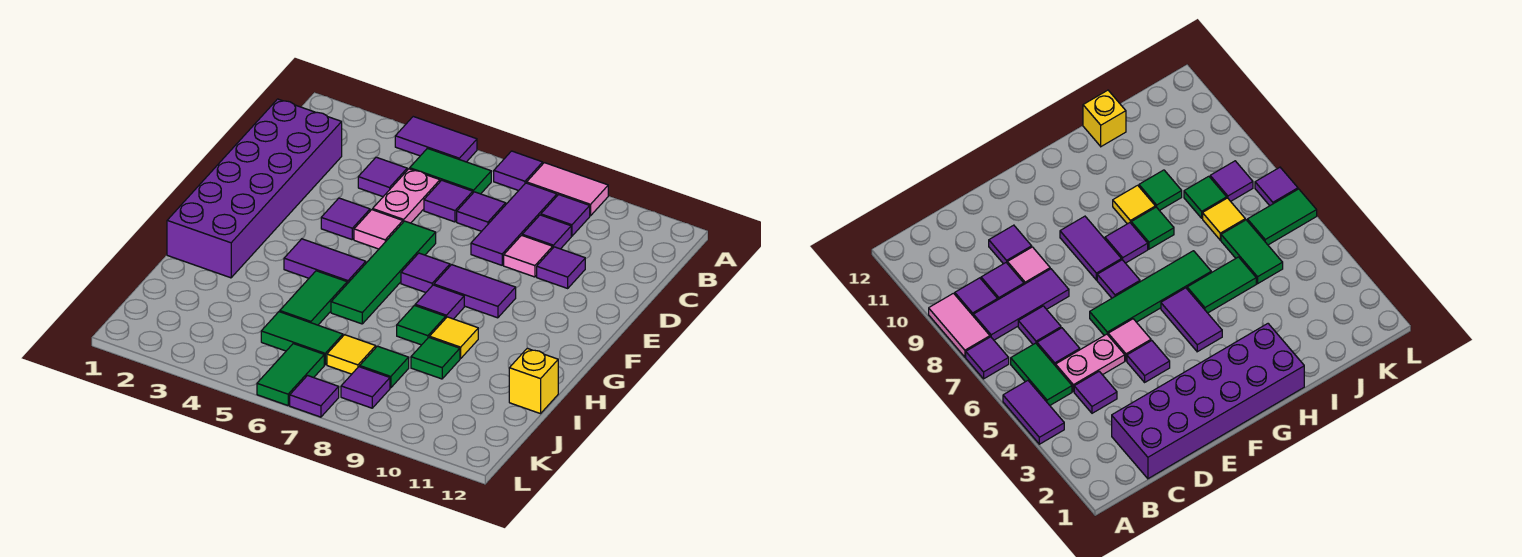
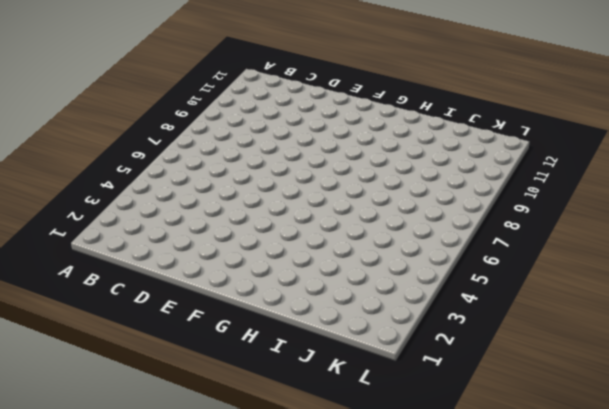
none -> purple tile A4:A5 level 1
none -> purple tile A7 level 1
none -> pink tile A8:A9 level 1
none -> green tile B5:B6 level 1

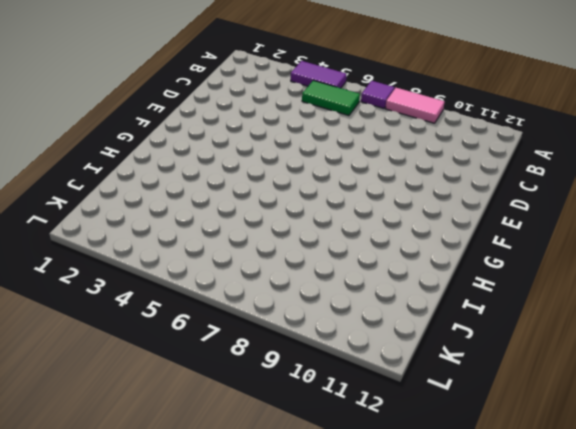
none -> purple tile B8:D8 level 1
none -> purple tile B9 level 1
none -> purple brick C1:H2 level 1
none -> purple tile C4 level 1

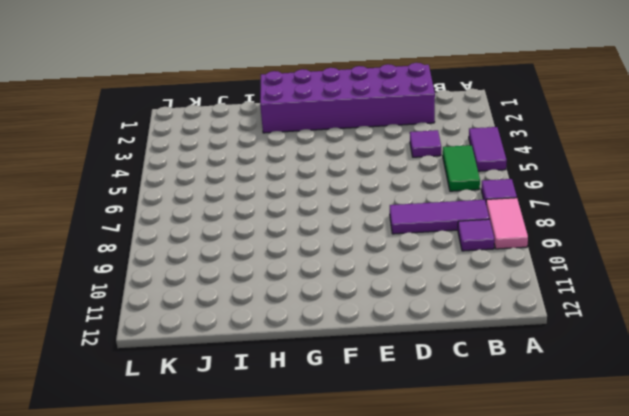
none -> pink plate C5:D5 level 1
none -> purple tile C6 level 1
none -> purple tile C7 level 1
none -> purple tile C9 level 1

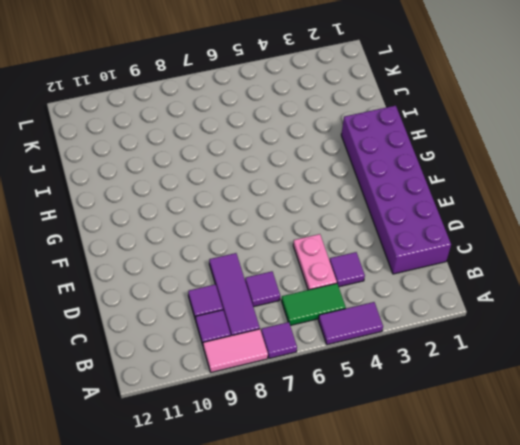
none -> purple tile C6 level 1
none -> pink tile D9 level 1
none -> purple tile D10 level 1
none -> purple tile E4 level 1

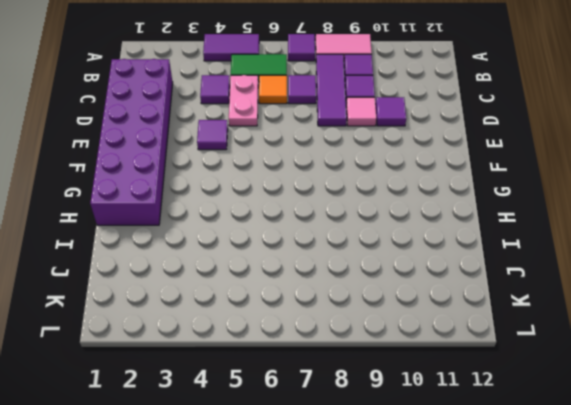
orange tile C6 level 1 -> purple tile C6 level 1
none -> pink tile E5 level 1
none -> green tile E6:H6 level 1
none -> purple tile F7 level 1
none -> purple tile F8:F9 level 1

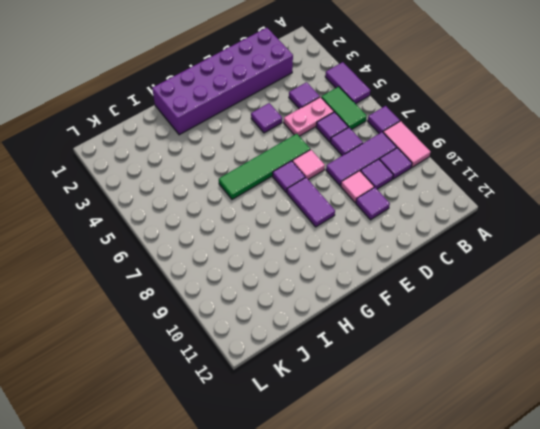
pink tile E7 level 1 -> pink tile E5 level 1
none -> purple tile G4:G5 level 1
none -> purple tile G8 level 1
none -> green tile H5:I5 level 1
none -> green tile H8 level 1

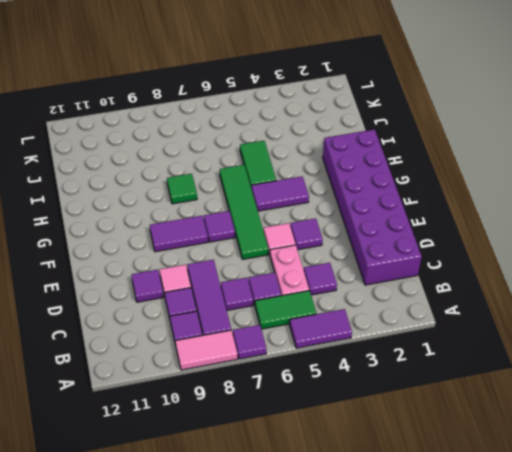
none -> purple tile G8 level 1
none -> yellow tile H9 level 1
none -> green tile I9 level 1
none -> yellow brick I12 level 1

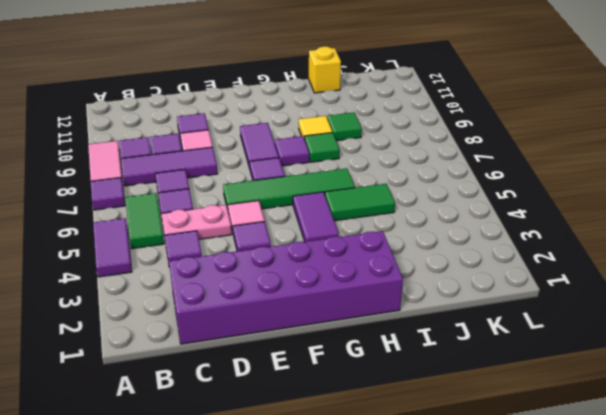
none -> green tile J5:J6 level 1
none -> yellow tile J7 level 1
none -> green tile J8 level 1
none -> green tile K6:L6 level 1

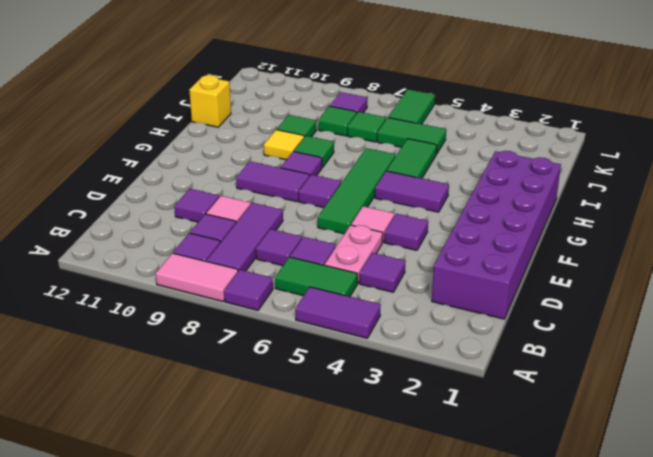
green tile J7 level 1 -> yellow tile J7 level 1
none -> purple tile L7 level 1

